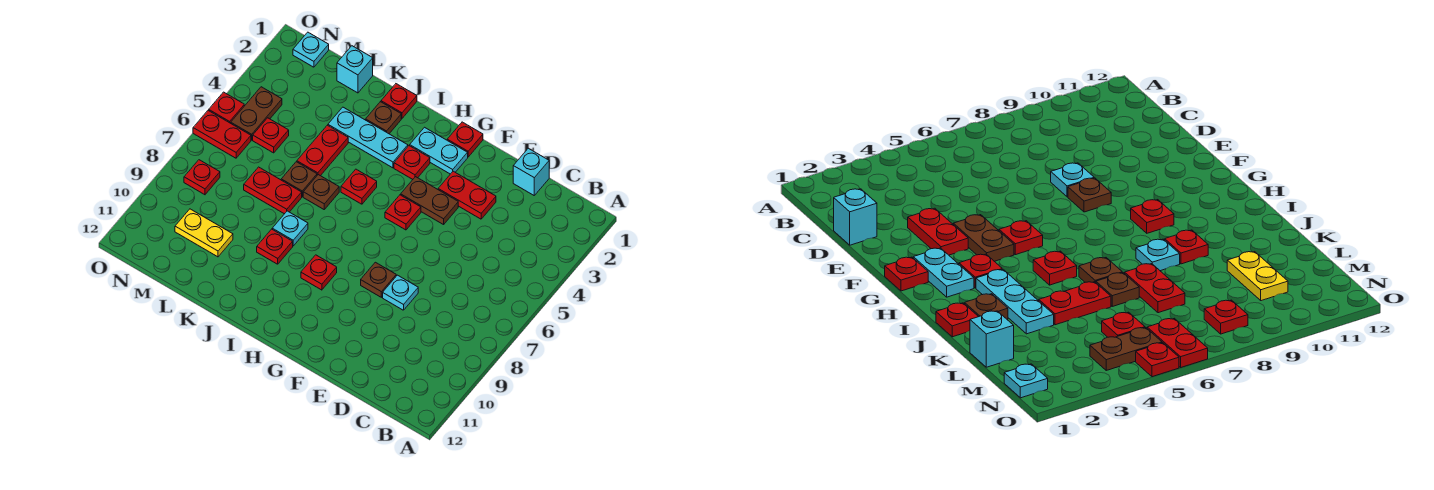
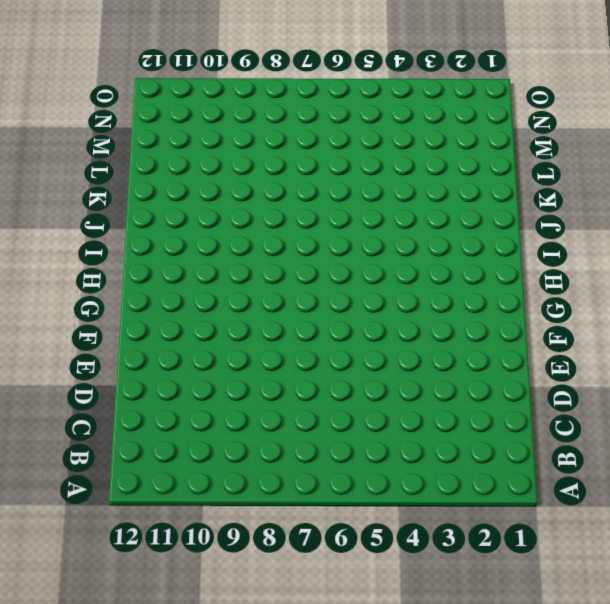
none -> cyan brick D1 level 1
none -> red plate E3:F3 level 1
none -> cyan plate E8 level 1

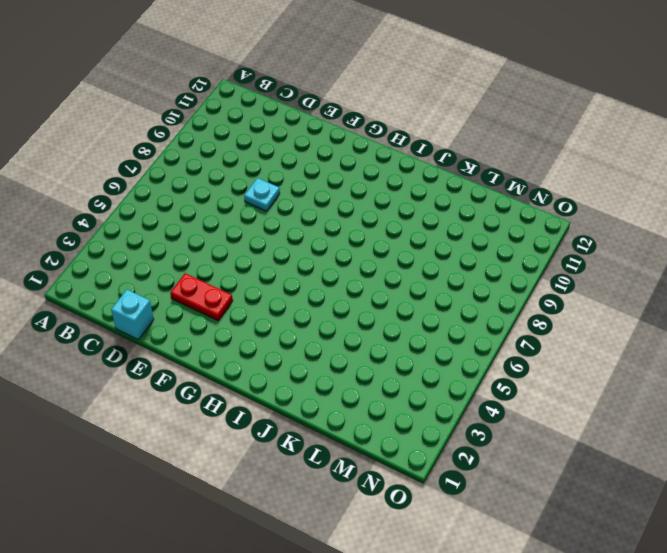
none -> brown plate F4:G4 level 1
none -> brown plate F8 level 1
none -> red plate G1 level 1

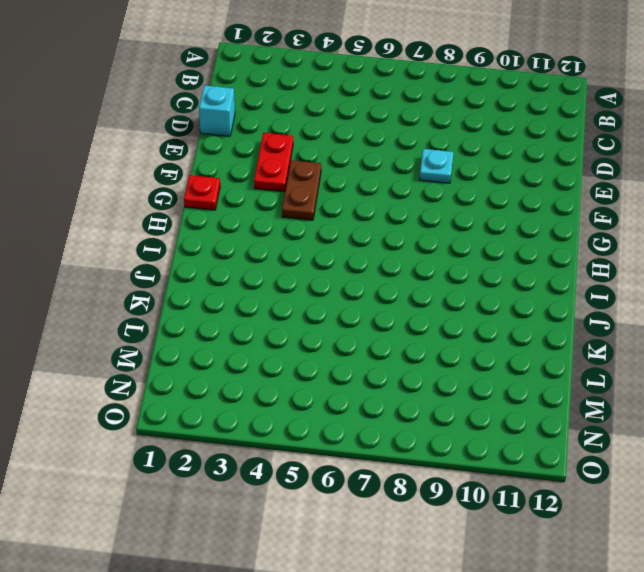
none -> brown plate F8 level 1
none -> cyan plate G2:H2 level 1
none -> red plate G5 level 1

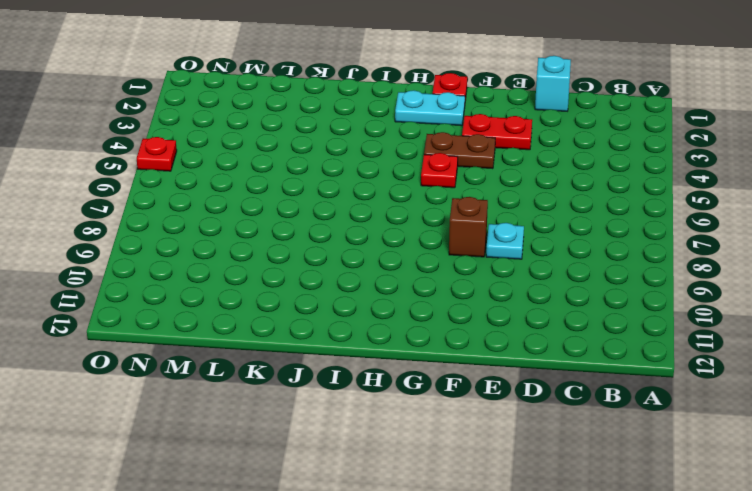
brown brick F8 level 1 -> brown plate F8 level 1
none -> red plate H3 level 1
none -> red plate H9 level 1
none -> cyan plate I3:K3 level 1

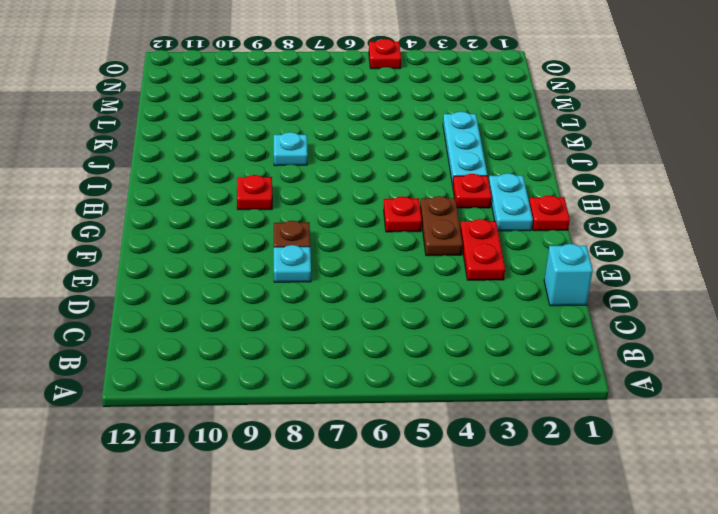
none -> red plate I5 level 1
none -> red plate J1 level 1
none -> brown plate J2 level 1

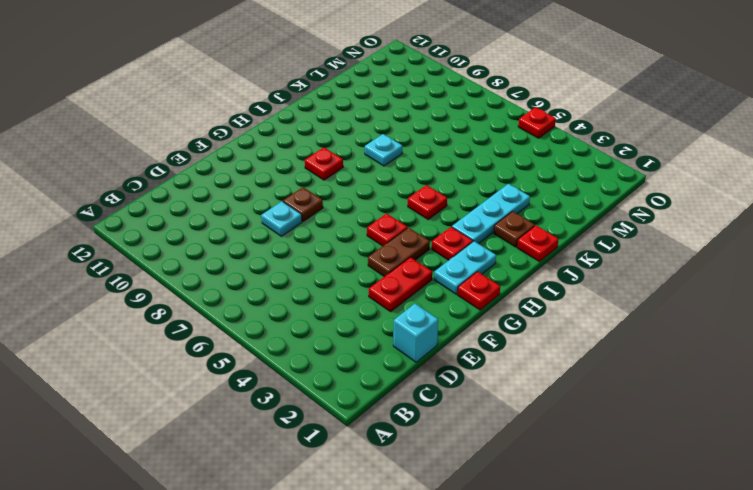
none -> brown plate J6 level 1
none -> red plate J9 level 1
none -> red plate K4:K5 level 1

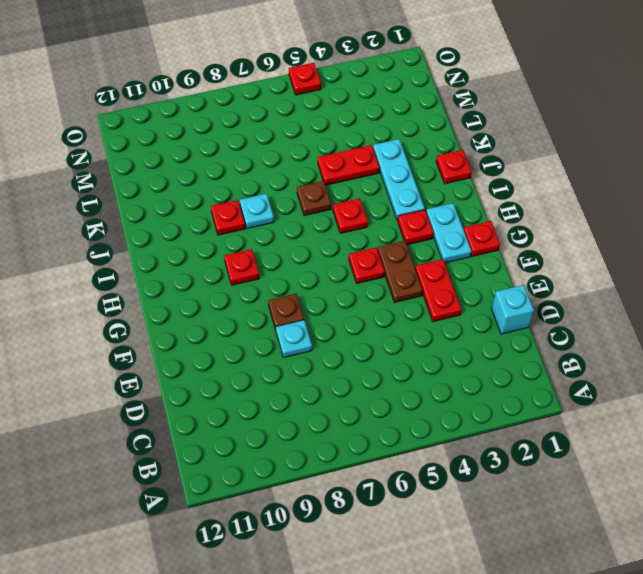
none -> brown plate J2 level 1
none -> brown plate K6 level 1
none -> red plate K7:L7 level 1

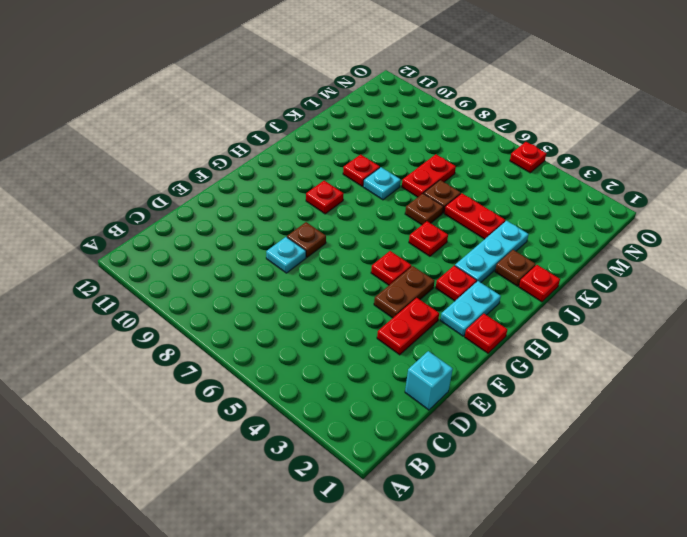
none -> cyan brick L1 level 1
none -> yellow plate L10:M10 level 1
none -> red plate M5 level 1

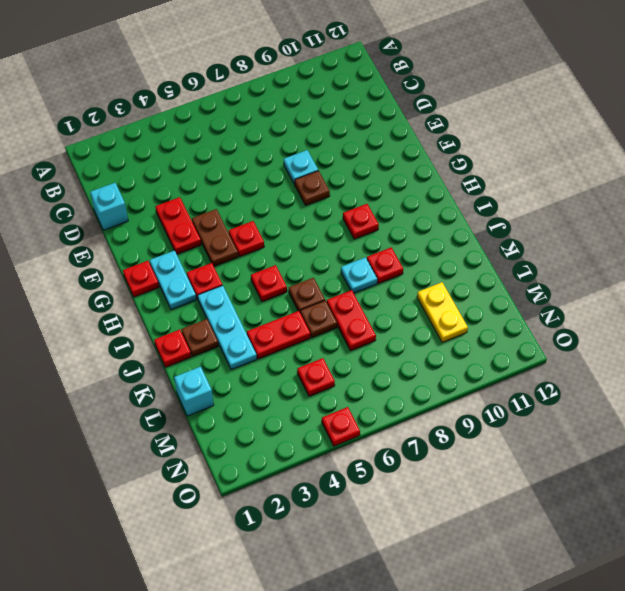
none -> cyan plate N1 level 1
none -> brown plate N4:N5 level 1
none -> red plate N6:O6 level 1

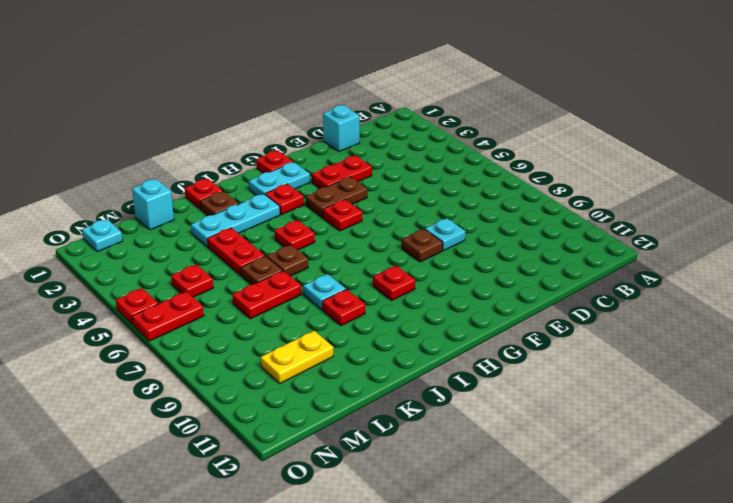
none -> brown plate N4:N5 level 1
none -> red plate N8 level 1

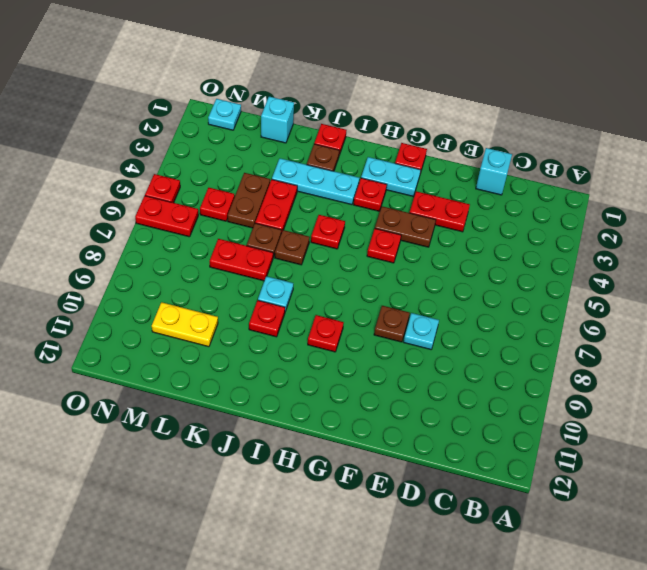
brown plate L4:L5 level 1 -> brown plate N4:N5 level 1
none -> red plate N8 level 1

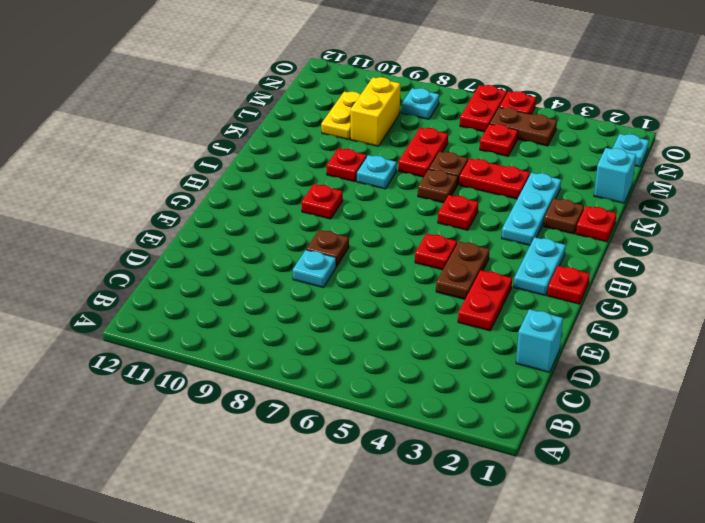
yellow brick L9:M9 level 1 -> none
cyan plate N8 level 1 -> red plate N8 level 1
none -> red plate H3 level 1

